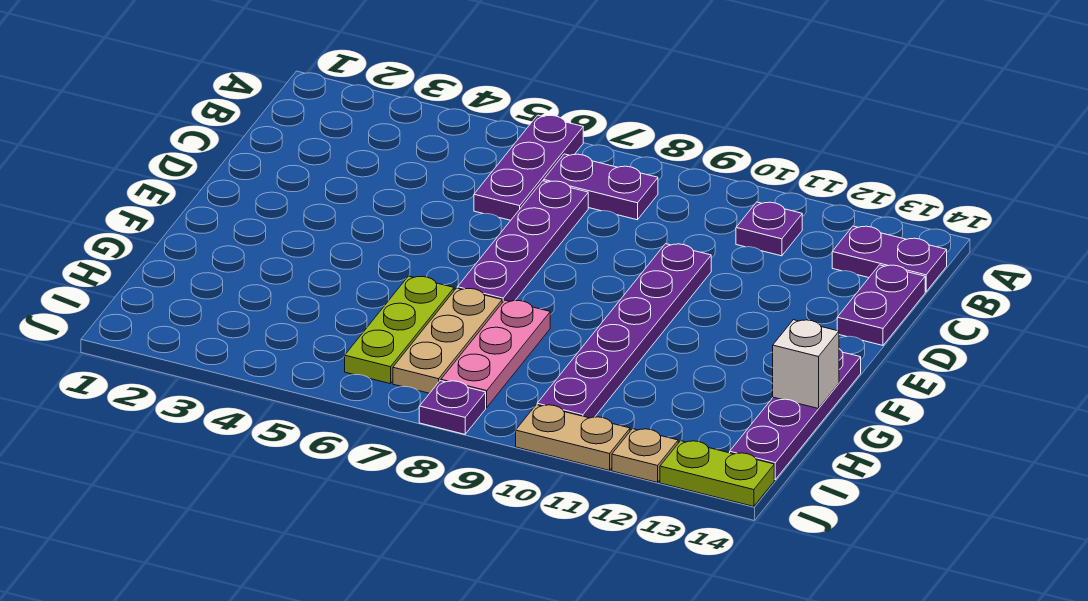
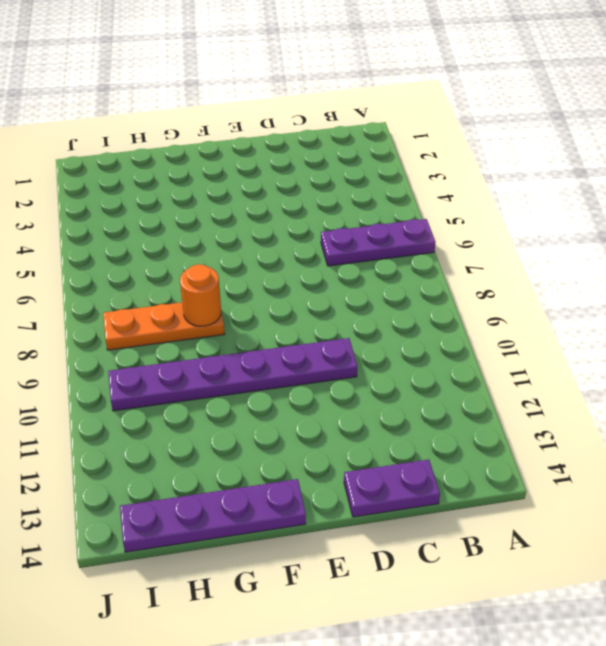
orange plate G8:I8 level 1 -> pink plate G8:I8 level 1
orange round brick G8 level 2 -> none
none -> purple plate B7:B8 level 1
none -> purple plate B11 level 1
none -> purple plate B13:B14 level 1

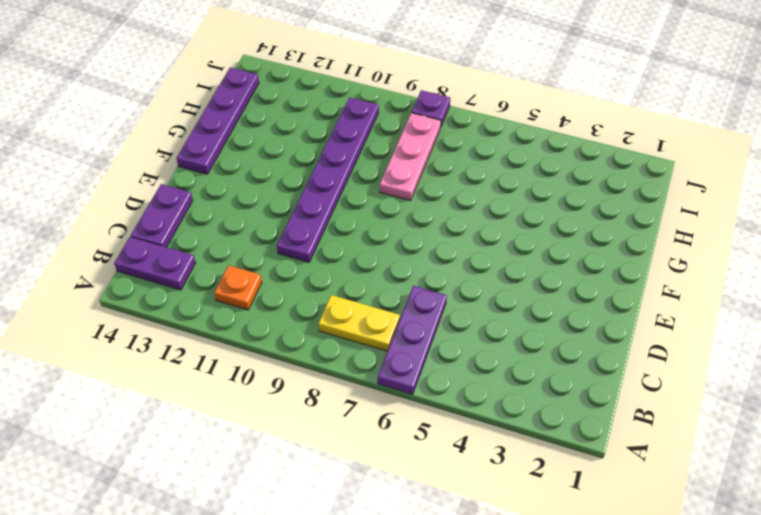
yellow plate B7:B8 level 1 -> purple plate B7:B8 level 1
orange plate B11 level 1 -> purple plate B11 level 1
none -> purple plate C7:F7 level 1
none -> lime plate G6:I6 level 1
none -> tan plate G7:I7 level 1

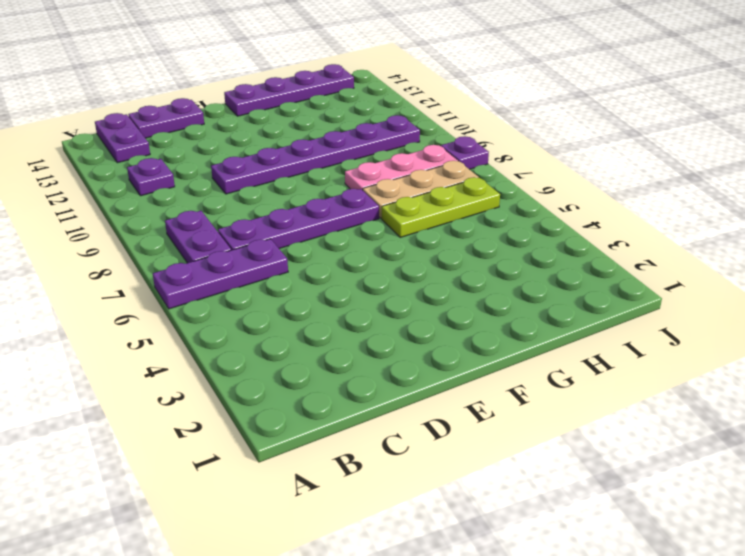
none -> tan plate J10:J11 level 1
none -> tan plate J12 level 1
none -> lime plate J13:J14 level 1

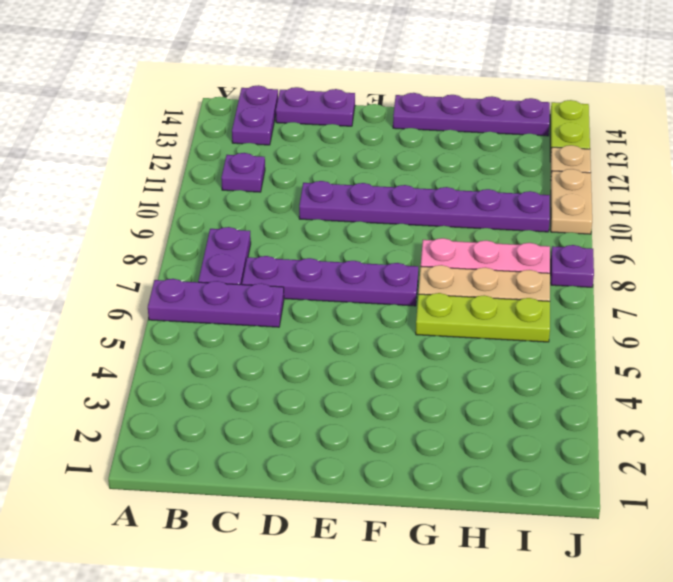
none -> white brick G14 level 2

